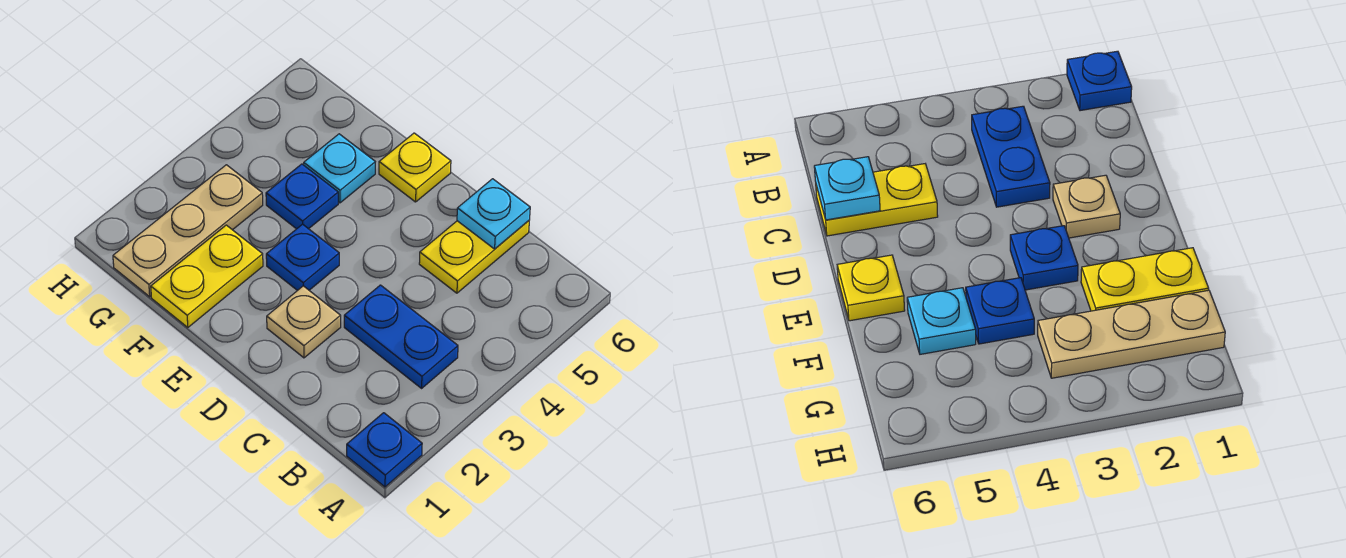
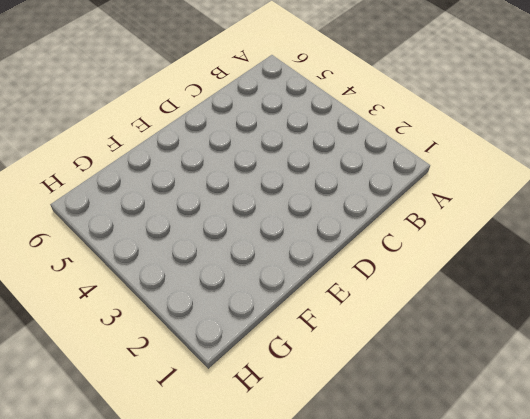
none -> blue plate A1 level 1
none -> blue plate B3:C3 level 1

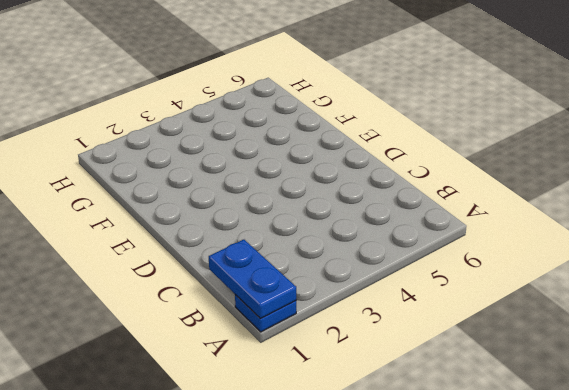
blue plate A1:B1 level 2 -> blue plate B3:C3 level 1
none -> yellow plate C5:C6 level 1
none -> tan plate D2 level 1

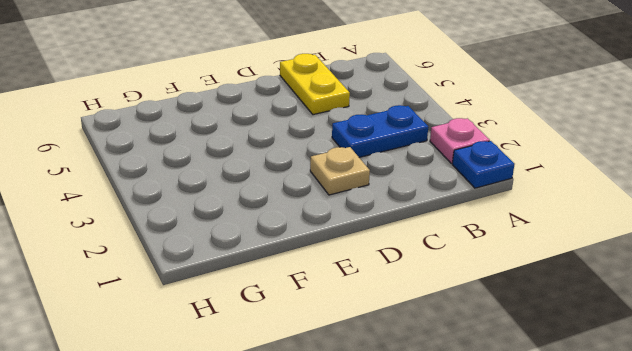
pink plate A2 level 1 -> none
none -> blue plate E3 level 1
none -> yellow plate E6 level 1

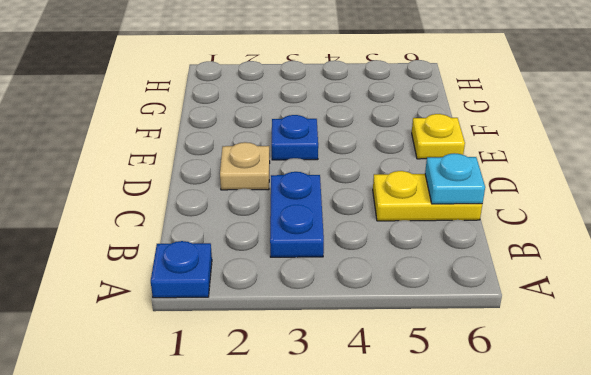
none -> yellow plate F1:F2 level 1
none -> blue plate F4 level 1

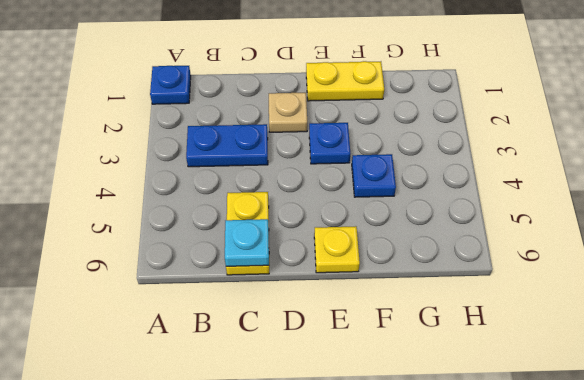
yellow plate E1:F1 level 1 -> yellow plate F1:F2 level 1
none -> cyan plate F5 level 1
none -> tan plate G1:G3 level 1

